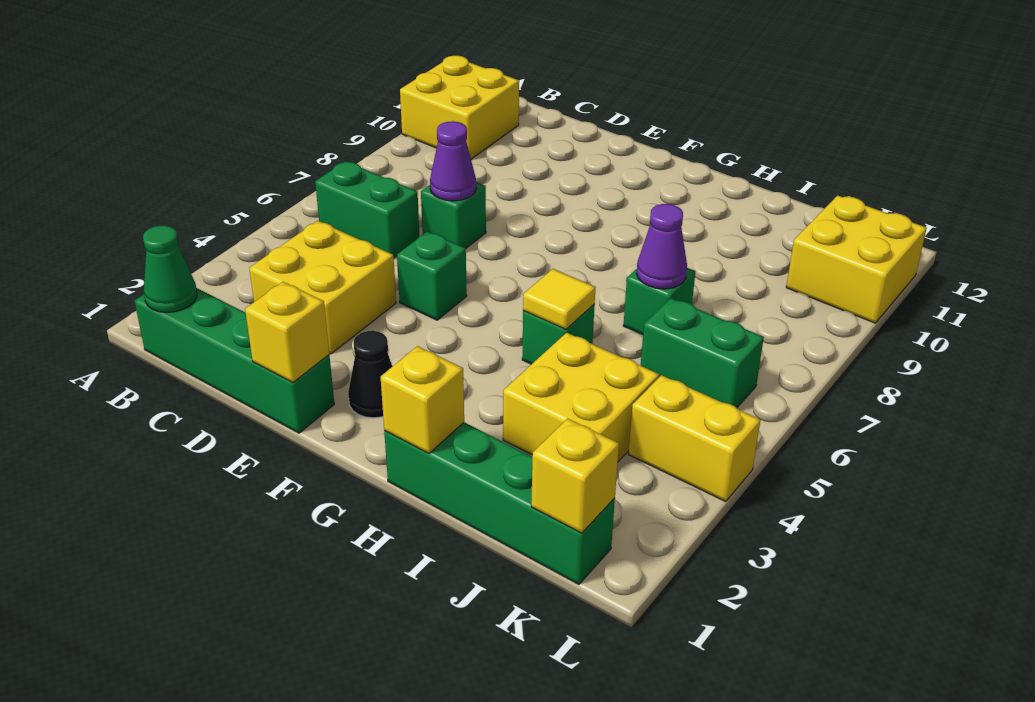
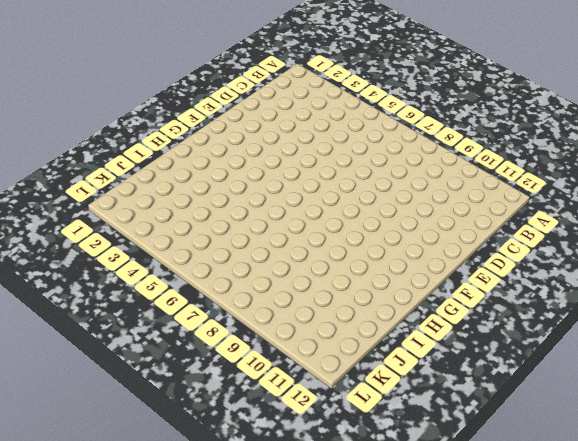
none -> yellow brick A10:B11 level 1
none -> green brick B1:E1 level 1
none -> green brick B6:C6 level 1

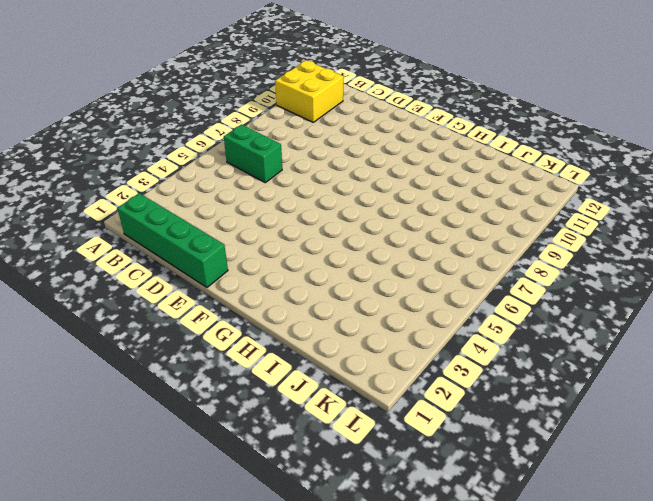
none -> yellow brick C3:D4 level 1
none -> green brick D7 level 1
none -> green brick E5 level 1

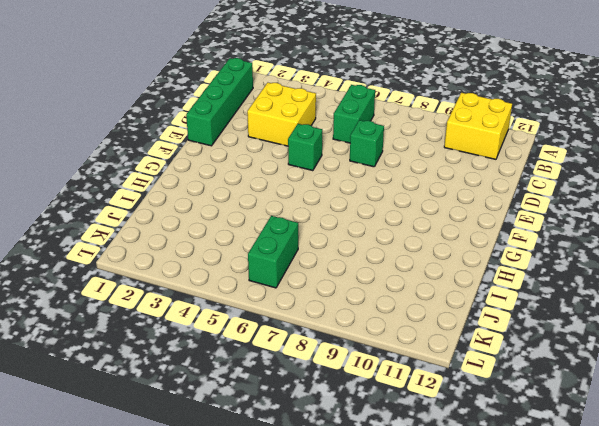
none -> black cone F2 level 1
none -> green brick H1:K1 level 1
none -> green brick H5 level 1

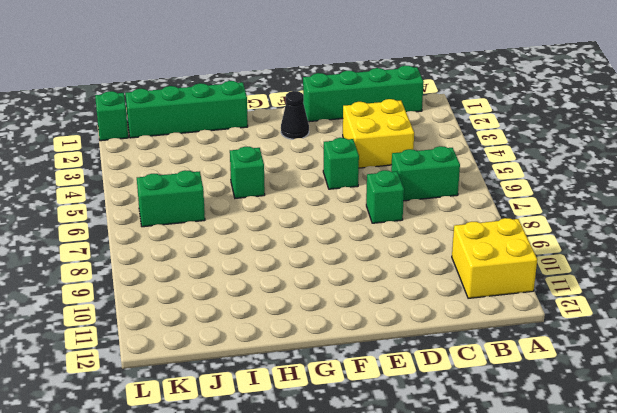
green brick L1 level 1 -> green brick I7 level 1
none -> yellow brick I3:J4 level 1
none -> yellow brick K4:L4 level 1
none -> yellow brick K10:L11 level 1

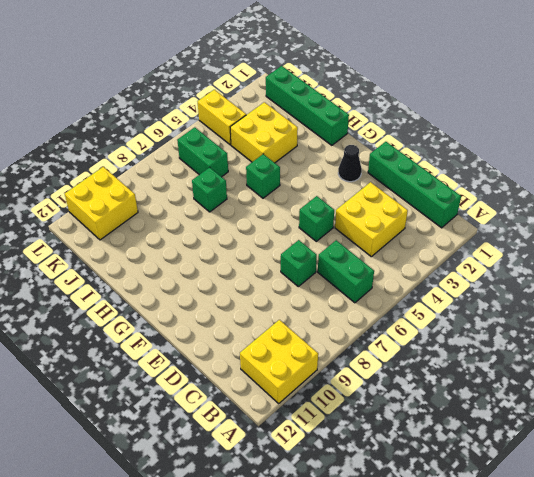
none -> green cone B1 level 2
none -> purple cone D7 level 2
none -> yellow brick E1 level 2

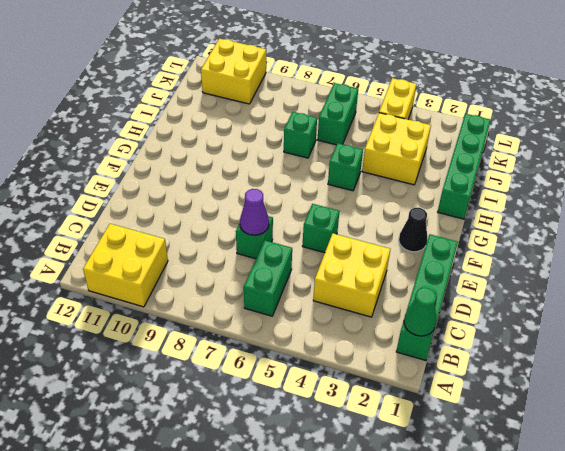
none -> yellow brick E1 level 2
none -> yellow brick H1 level 2
none -> yellow tile H5 level 2

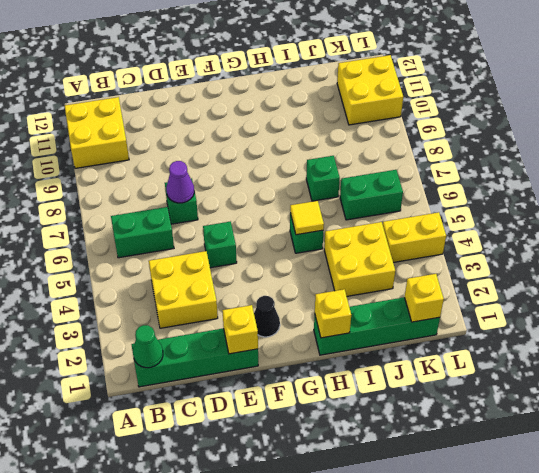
none -> purple cone I7 level 2

